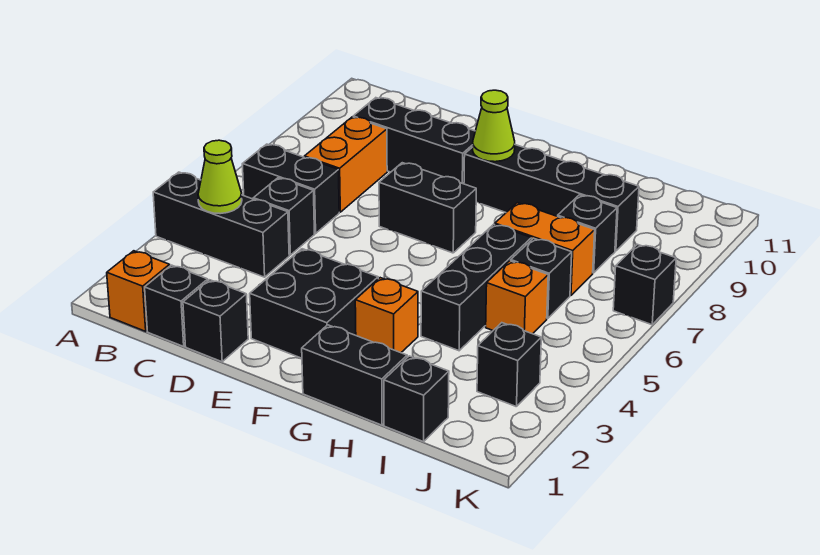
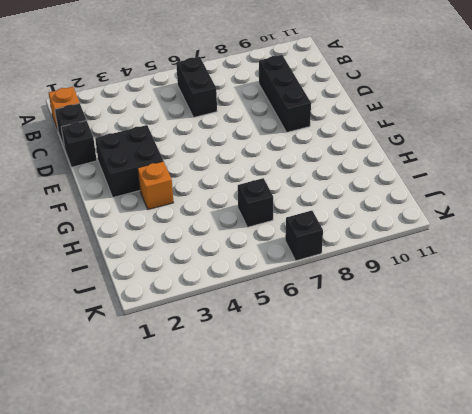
none -> black brick A4:C4 level 1
none -> black brick C5 level 1
none -> orange brick C7:C8 level 1

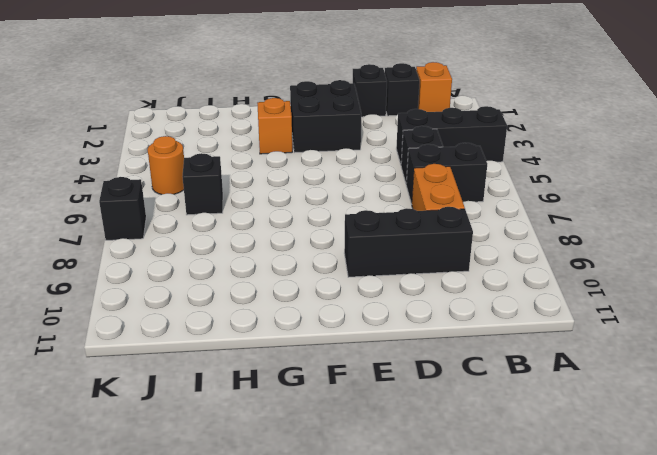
orange round brick J5 level 1 -> none
none -> black brick E7:F7 level 1
none -> black brick F9:I9 level 1
none -> black brick G1:H1 level 1

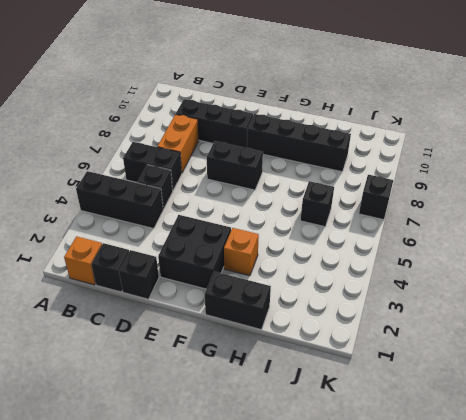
none -> black brick H4:H6 level 1
none -> orange brick H7:I7 level 1
none -> black brick I1 level 1

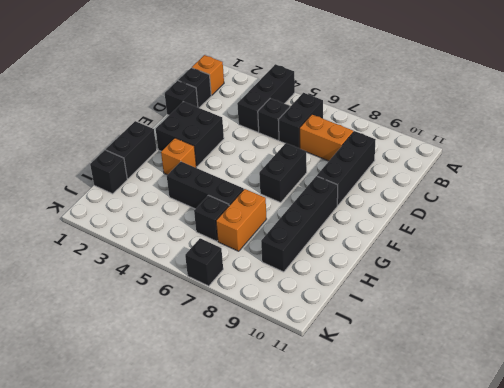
none -> orange brick I5 level 1
none -> black brick I8 level 1
none -> black brick J3 level 1

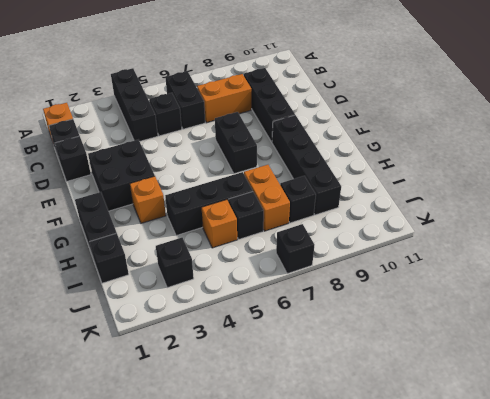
none -> lime cone B4 level 2
none -> lime cone F9 level 2

